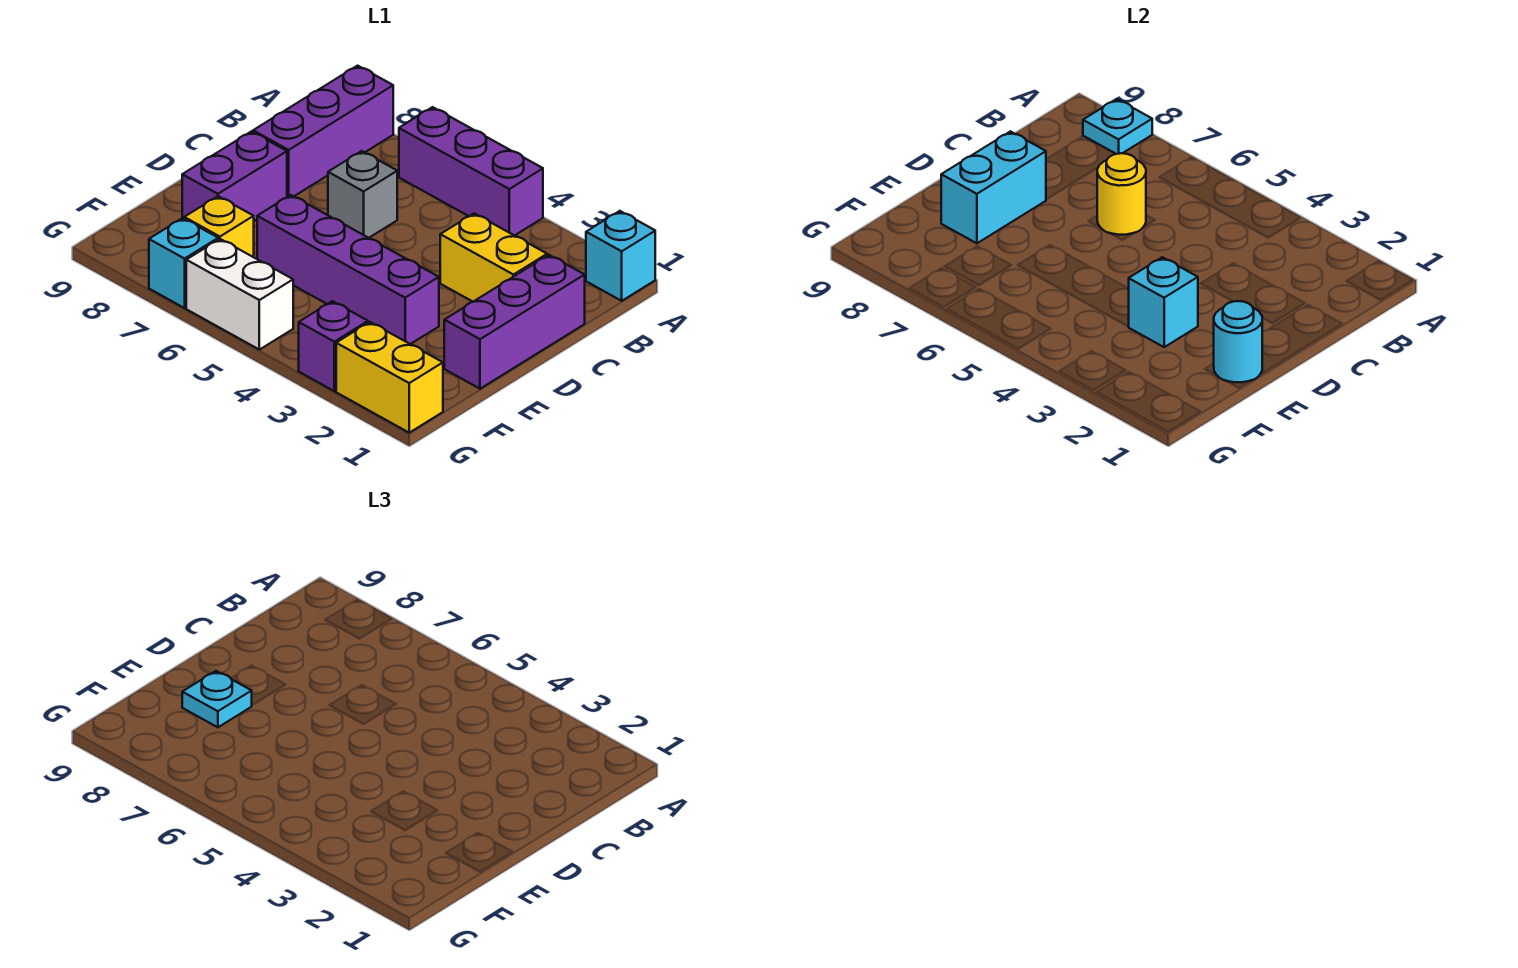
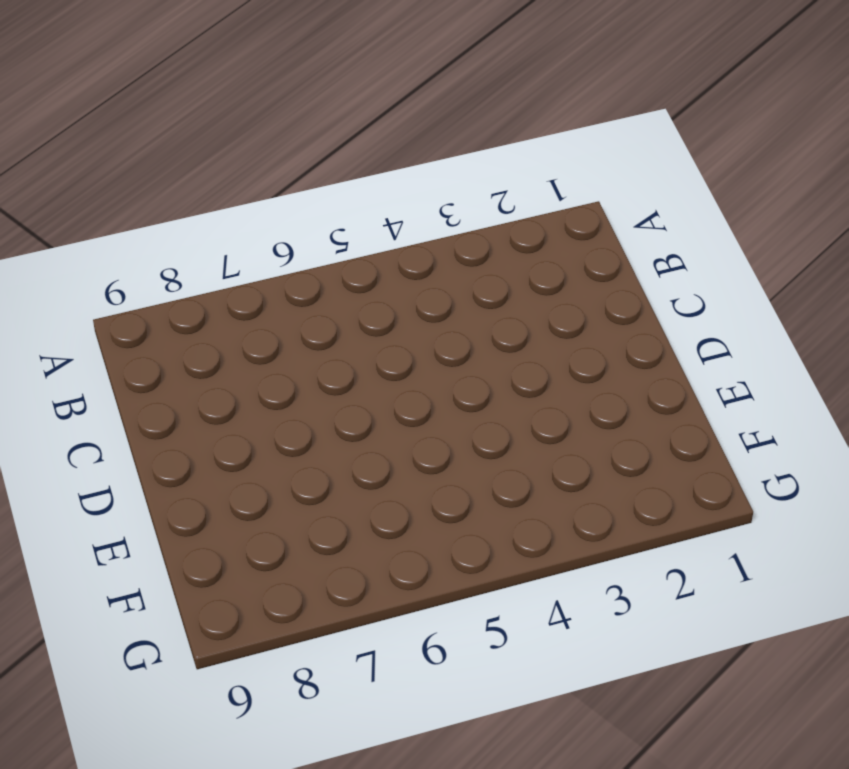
none -> cyan brick A1 level 1
none -> purple brick A4:A6 level 1
none -> purple brick A8:C8 level 1

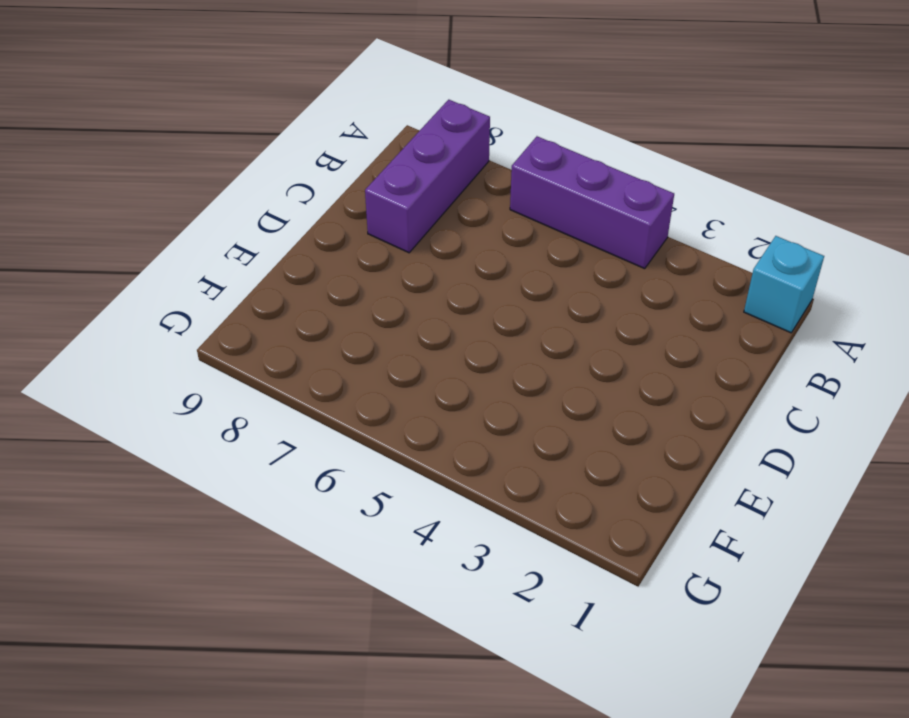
none -> purple brick C1:E1 level 1
none -> yellow brick C2:C3 level 1
none -> grey brick C6 level 1

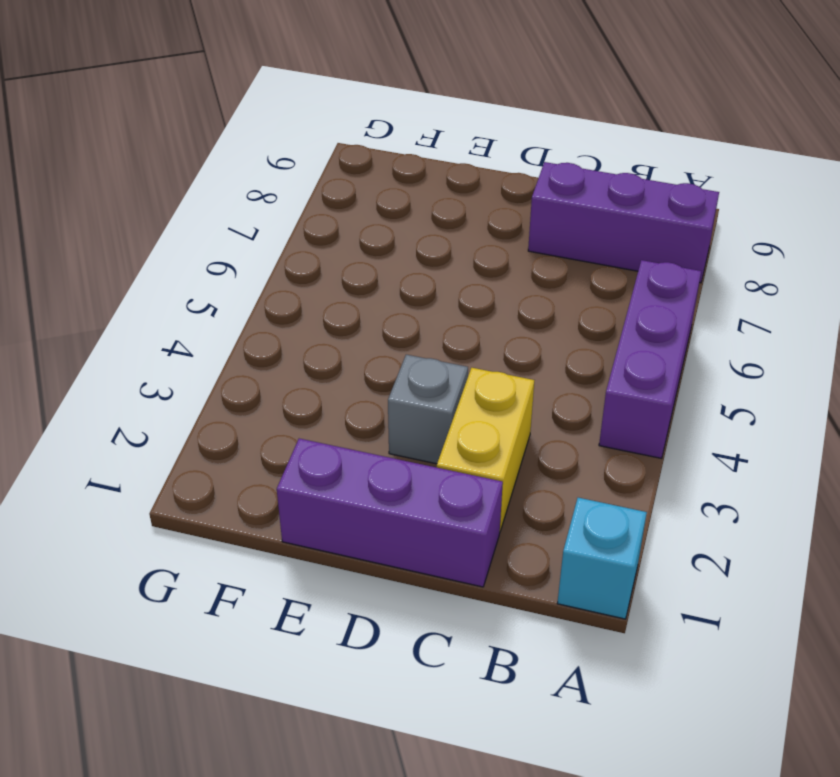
grey brick D3 level 1 -> grey brick C6 level 1
none -> purple brick D8:E8 level 1
none -> purple brick E3:E6 level 1
none -> yellow brick F7 level 1

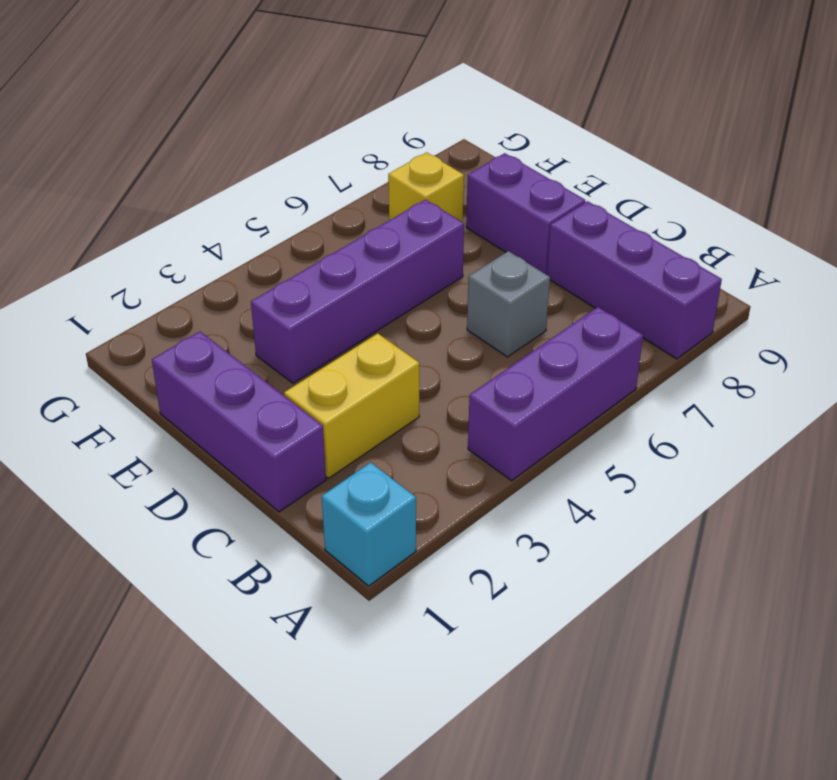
none -> yellow brick G1:G2 level 1
none -> purple brick G3 level 1
none -> white brick G5:G6 level 1

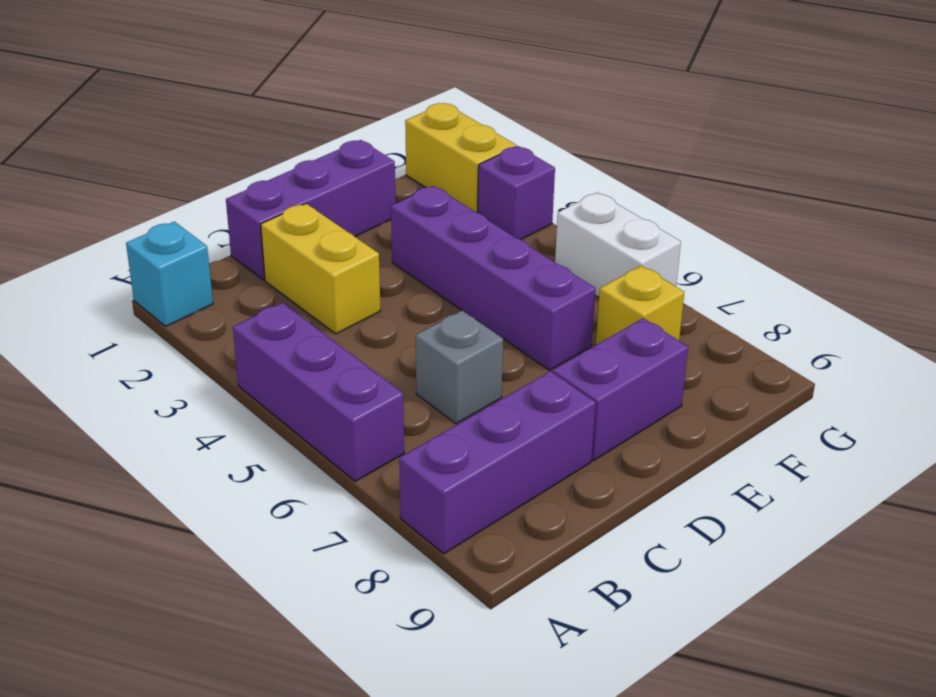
none -> cyan brick G7 level 1
none -> cyan plate A8 level 2
none -> yellow round brick C6 level 2

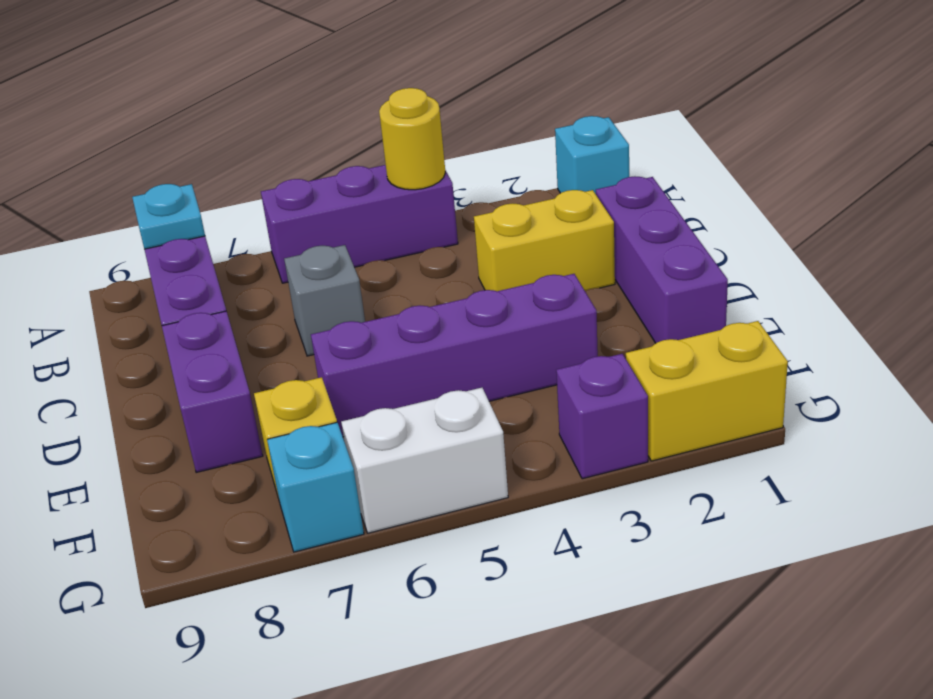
yellow round brick A4 level 2 -> yellow round brick C6 level 2
none -> cyan brick D8:E8 level 2
none -> cyan round brick E1 level 2
none -> cyan brick E3 level 2

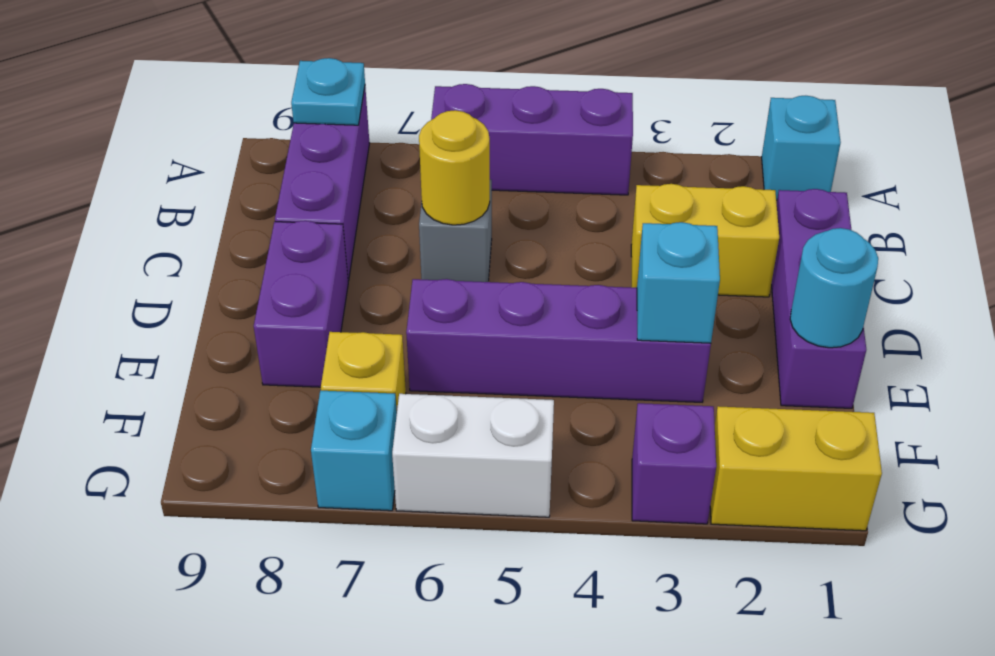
none -> cyan brick D8:E8 level 2
none -> cyan plate E8 level 3

